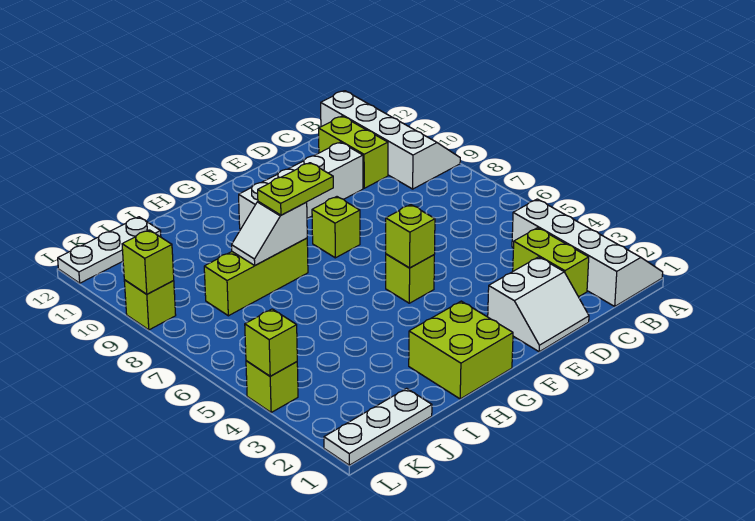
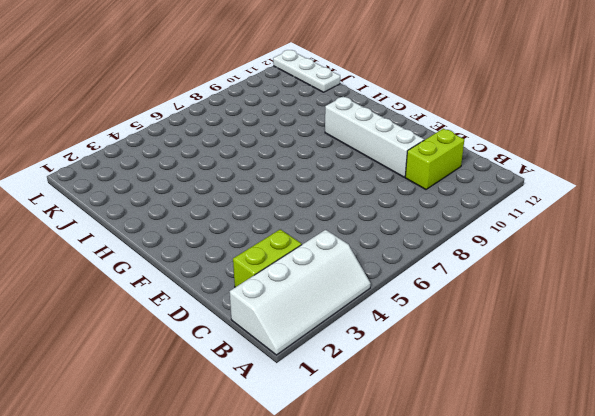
none -> white slope A9:B12 level 1 top B
none -> white slope D1:E2 level 1 top 2
none -> lime brick F5 level 1

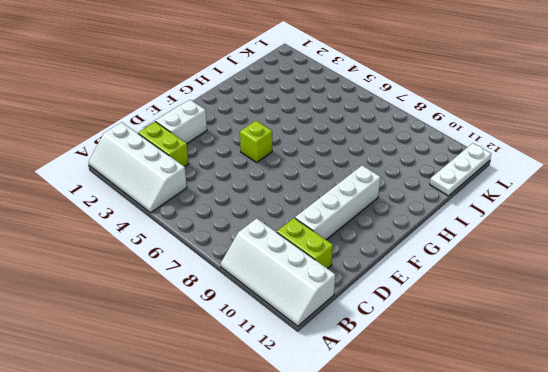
none -> lime brick F8 level 1
none -> lime brick G1:H2 level 1
none -> lime brick H8:J8 level 1

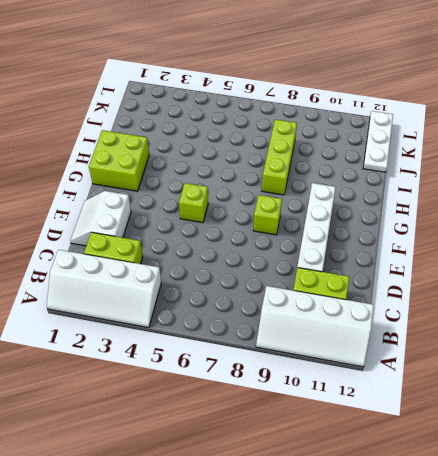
none -> white plate J1:L1 level 1
none -> lime brick L4 level 1
none -> lime brick L9 level 1

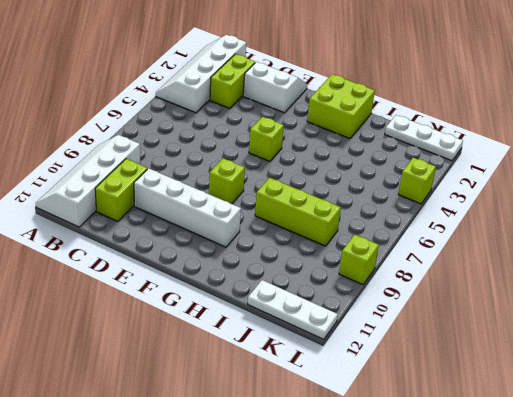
none -> lime brick F5 level 2
none -> white slope H8:I8 level 2 top H
none -> lime brick L4 level 2

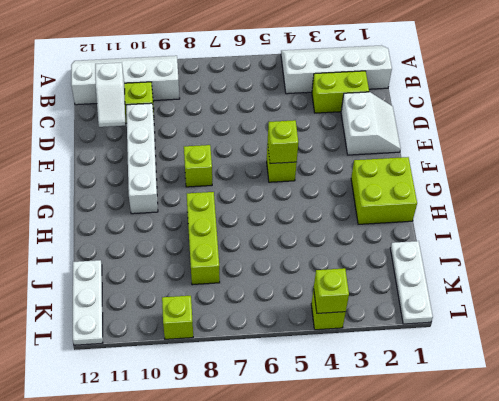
white slope C11:D11 level 2 top C -> white slope H8:I8 level 2 top H
none -> lime brick L9 level 2
none -> lime plate G8:H8 level 3

